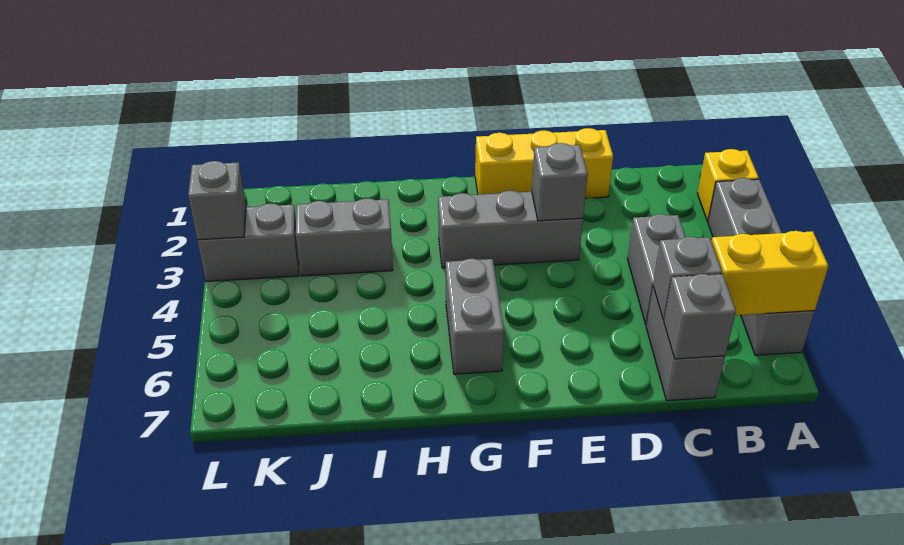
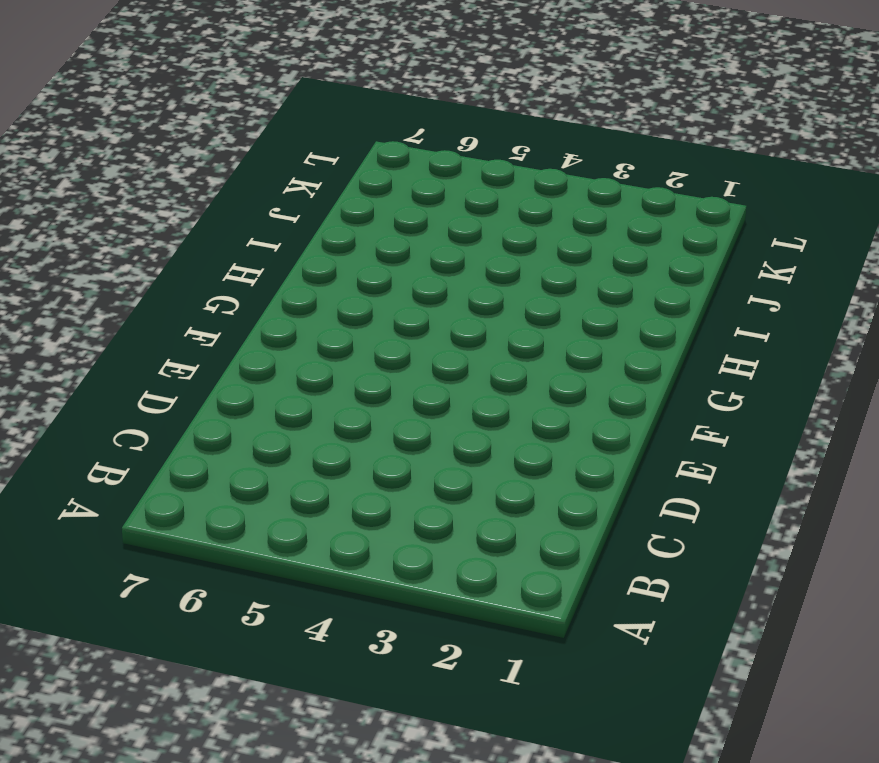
none -> yellow brick A2 level 1
none -> grey brick A3:A6 level 1
none -> grey brick C4:C5 level 1

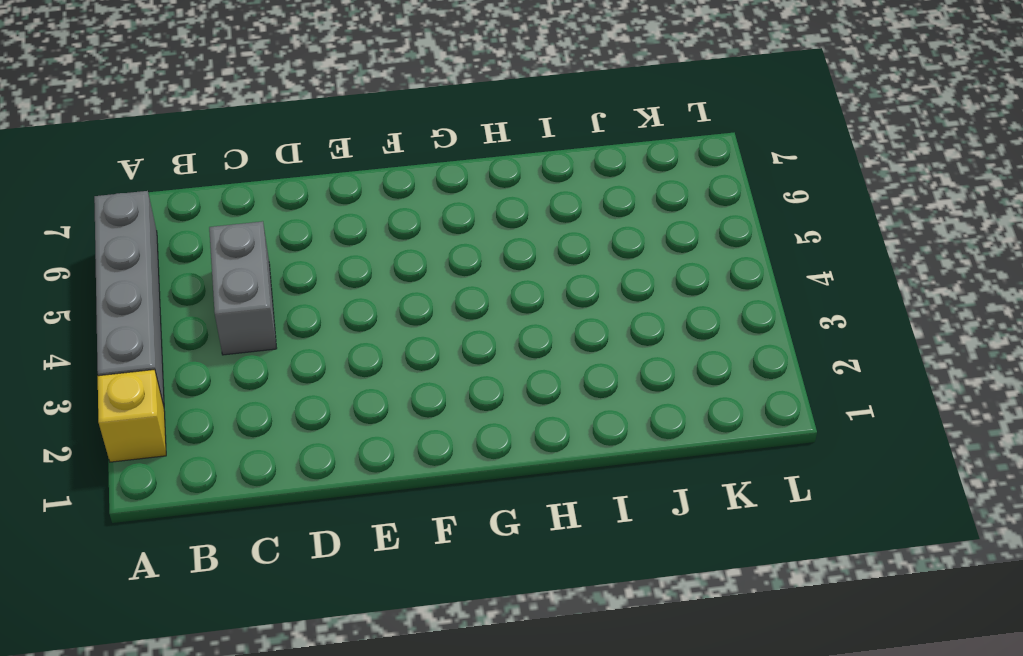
none -> grey brick C6:C7 level 1
none -> yellow brick D1:F1 level 1
none -> grey brick E3:G3 level 1

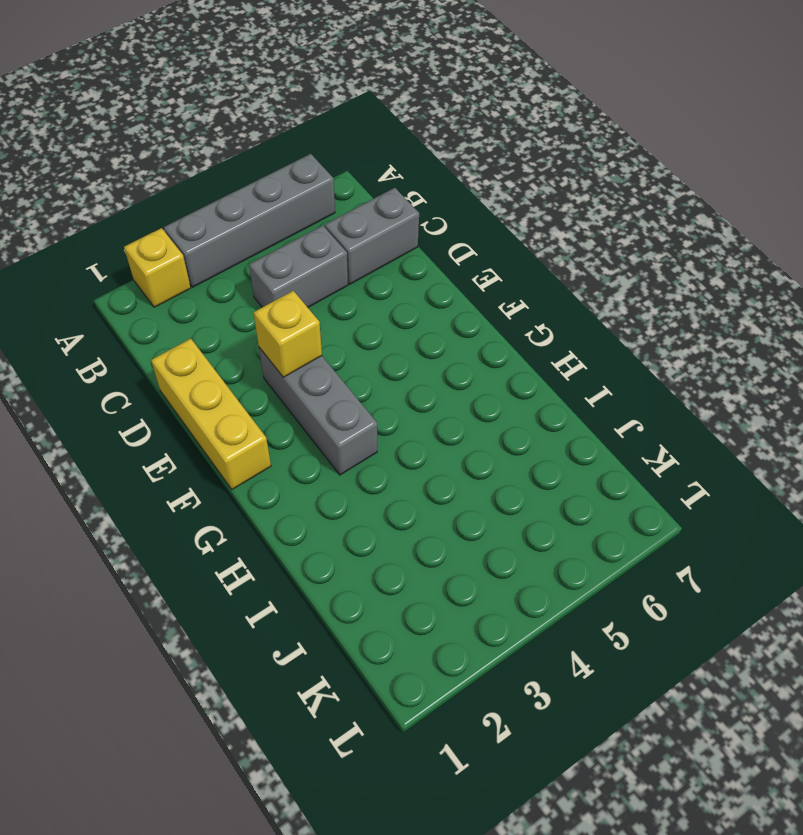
yellow brick E3 level 2 -> grey brick E3 level 2
none -> grey brick G5:G6 level 1
none -> grey brick I3:J3 level 1
none -> grey brick K3:L3 level 1

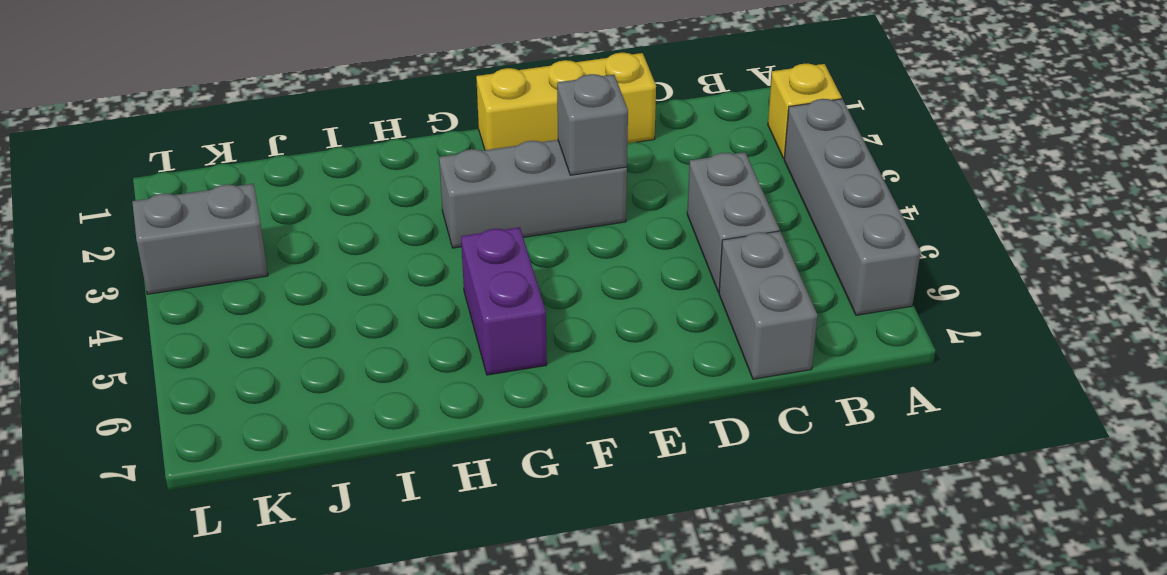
purple brick G5:G6 level 1 -> grey brick G5:G6 level 1
none -> grey brick I3:J3 level 1
none -> yellow brick A6:B6 level 2
none -> grey brick C6 level 2

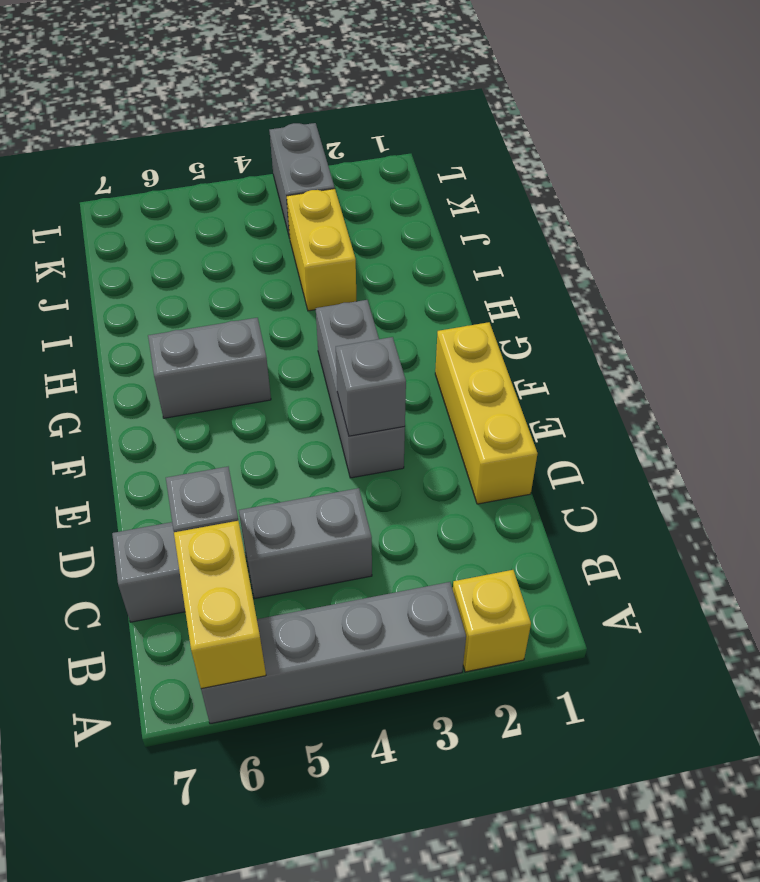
yellow brick I3:J3 level 1 -> grey brick I3:J3 level 1
none -> grey brick C7 level 2
none -> grey brick L3 level 2

